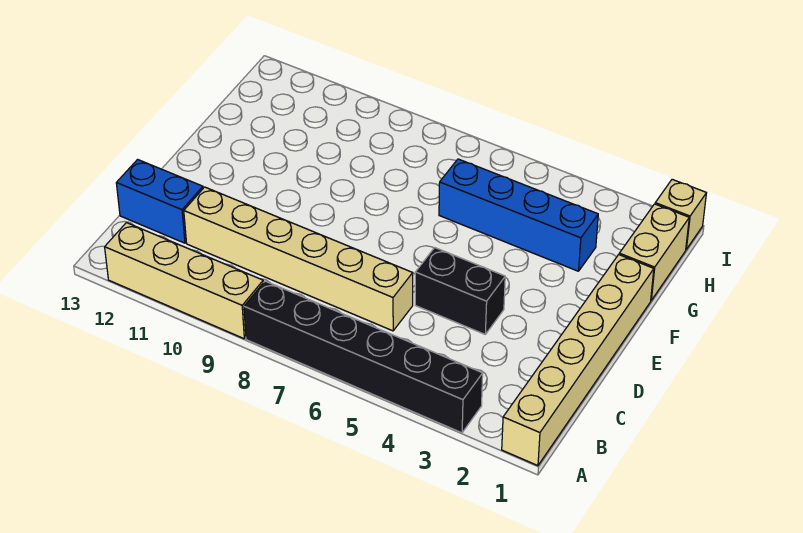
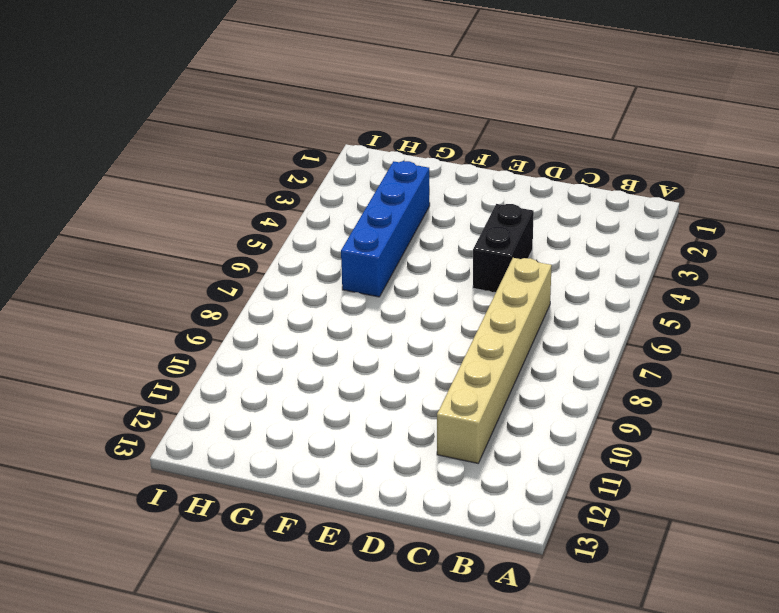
none -> tan brick A1:F1 level 1
none -> black brick A3:A8 level 1

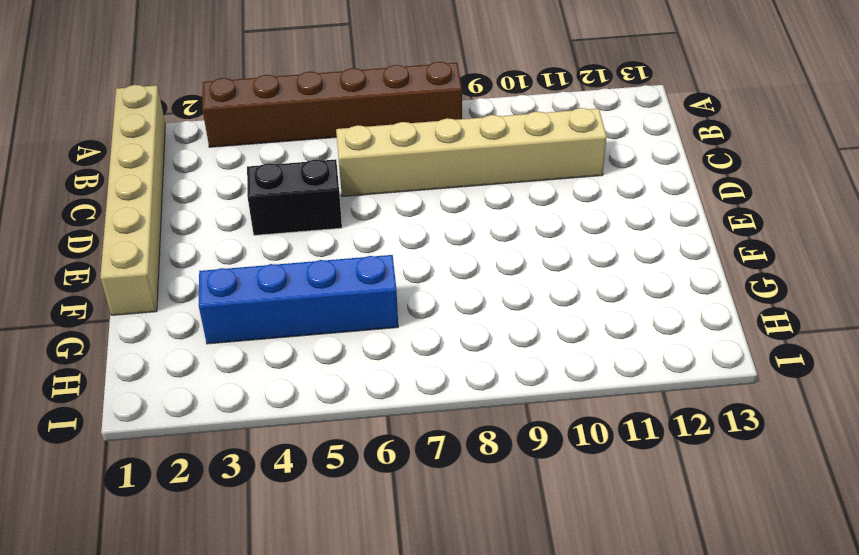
brown brick A3:A8 level 1 -> black brick A3:A8 level 1
none -> tan brick A9:A12 level 1
none -> blue brick C12:C13 level 1

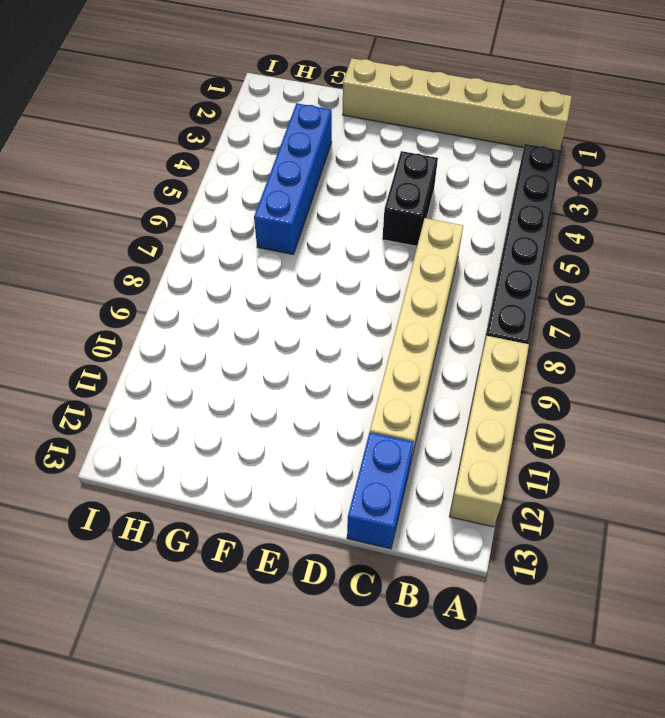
none -> tan brick G1:H1 level 1
none -> tan brick I1 level 1

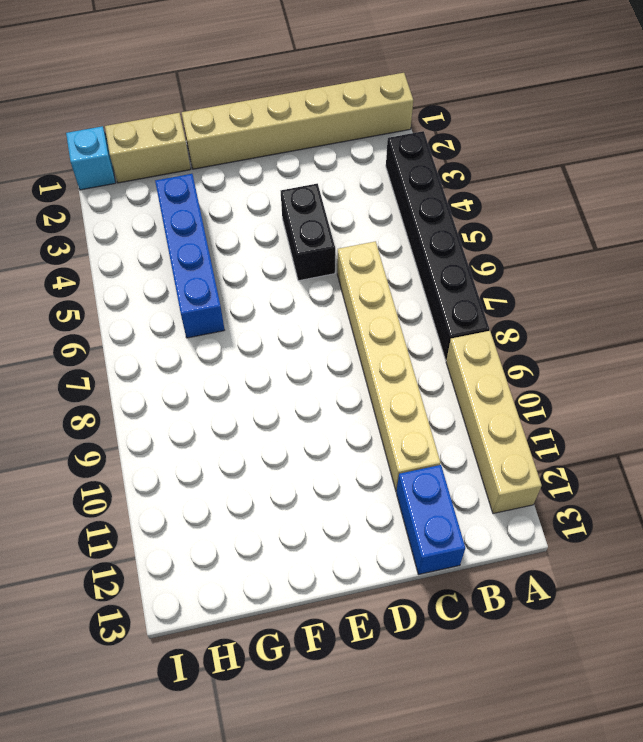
cyan brick I1 level 1 -> tan brick I1 level 1

